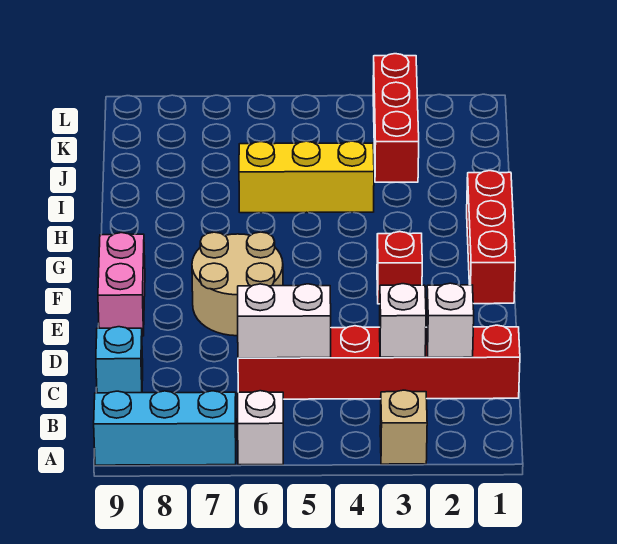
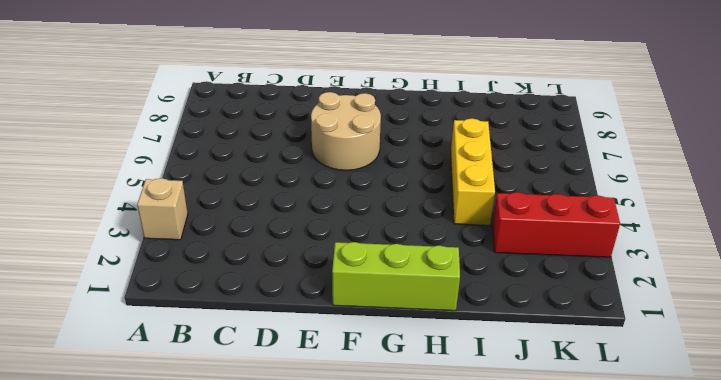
lime brick F1:H1 level 1 -> red brick F1:H1 level 1
none -> white brick A6 level 1
none -> cyan brick A7:A9 level 1
none -> red brick C1:C6 level 1

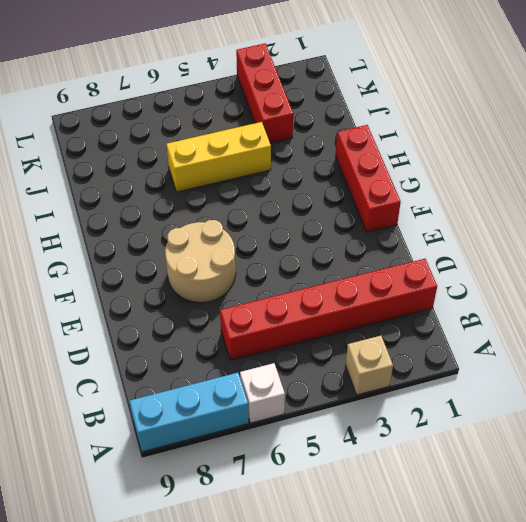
none -> cyan brick C9 level 1
none -> pink brick E9:F9 level 1
none -> red brick F3 level 1

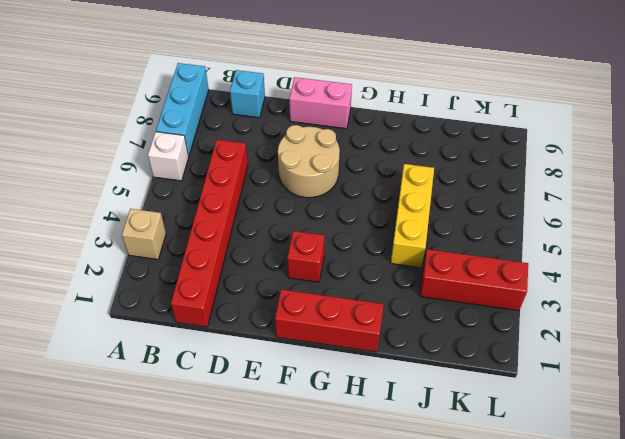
none -> white brick C2 level 2
none -> white brick C3 level 2
none -> white brick C5:C6 level 2

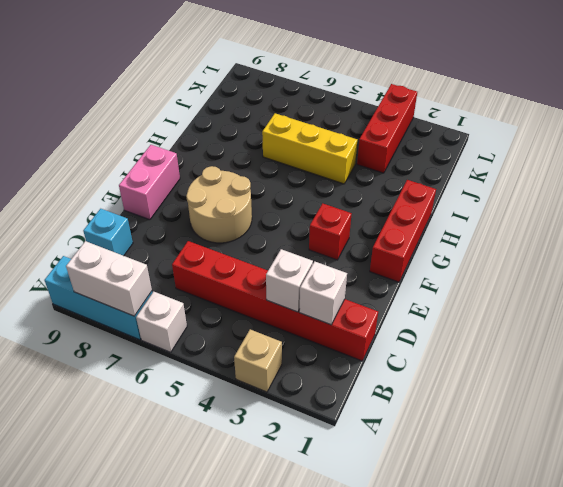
white brick A7:A8 level 2 -> white brick C5:C6 level 2

